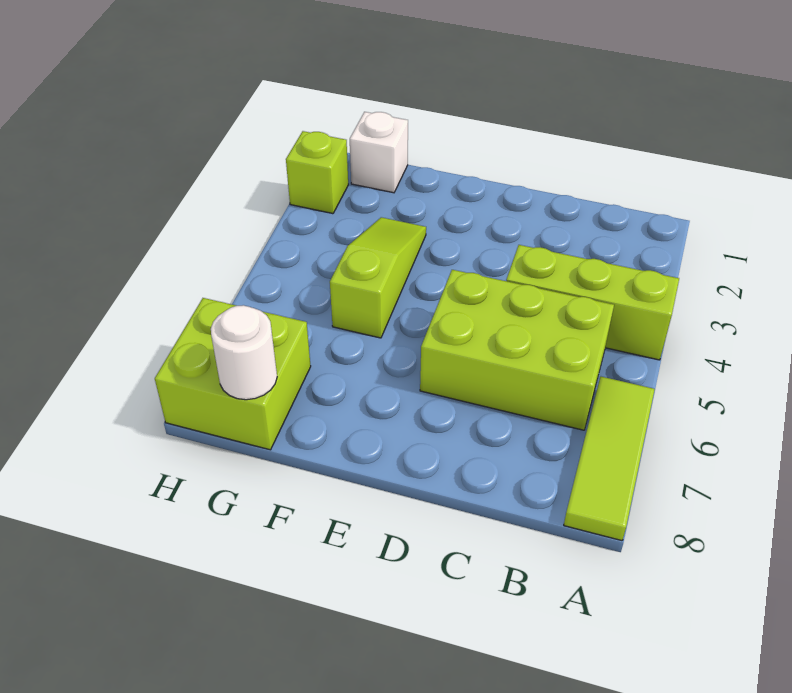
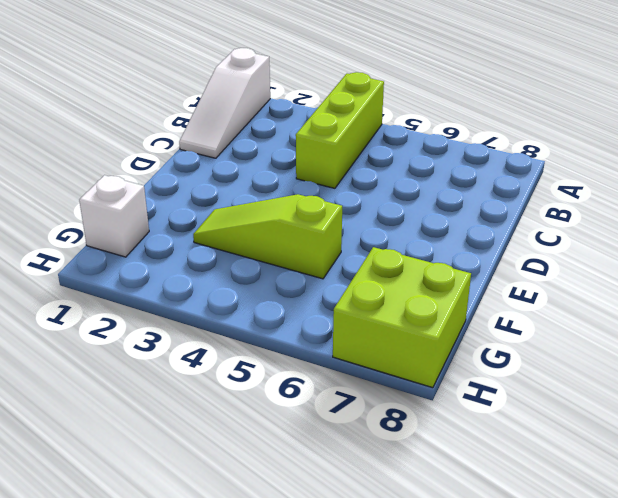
white slope A1:C1 level 1 top A -> none
none -> lime tile A6:A8 level 1
none -> lime brick B5:D6 level 1

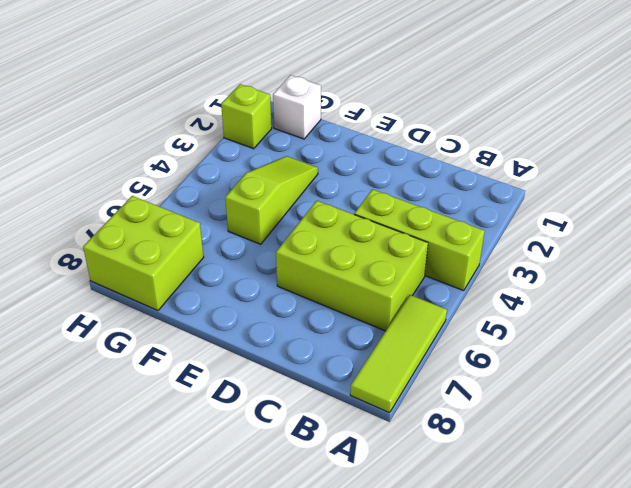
none -> white round brick G8 level 2

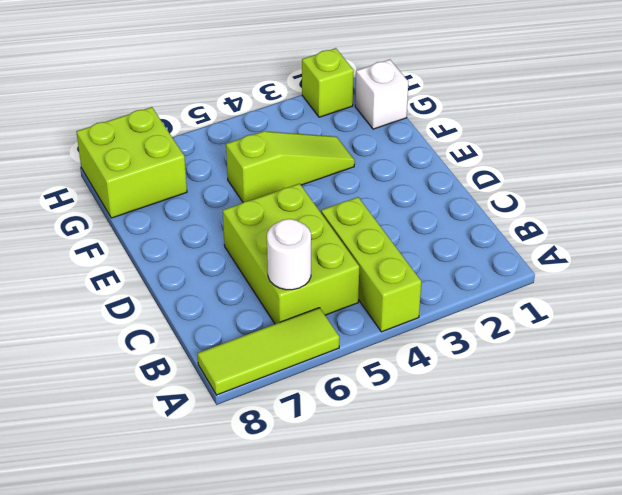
white round brick B6 level 2 -> white round brick G8 level 2

